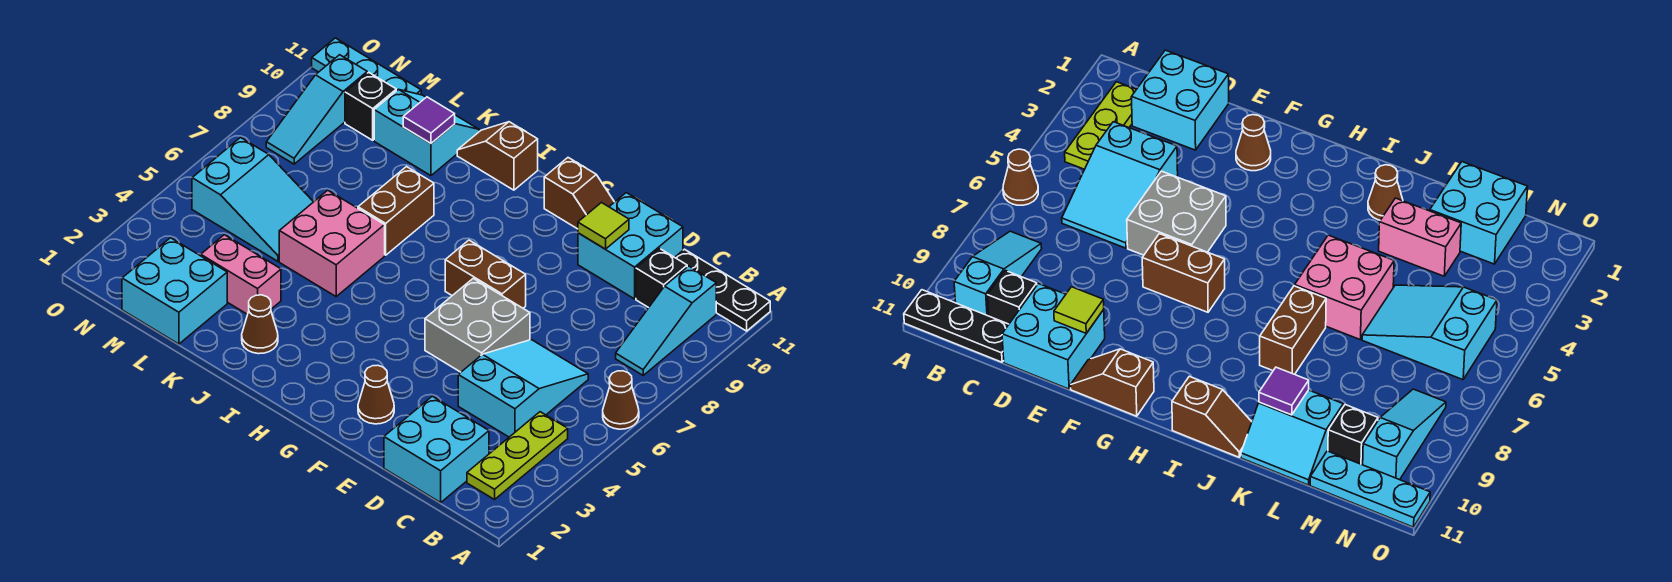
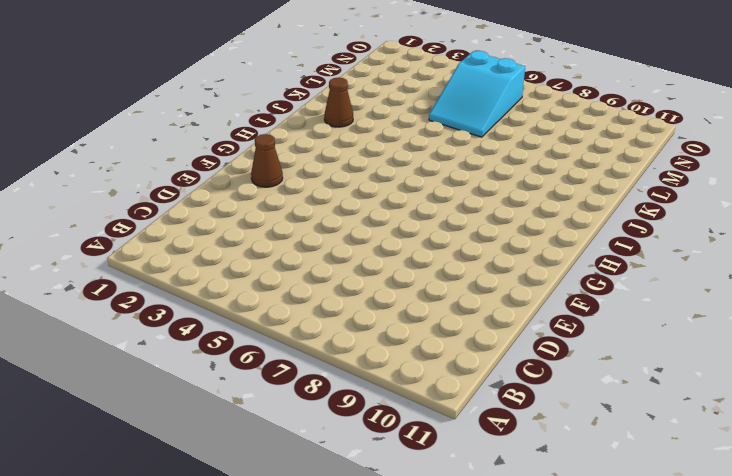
none -> brown cone A6 level 1
none -> black plate A11:C11 level 1
none -> lime plate B2:B4 level 1

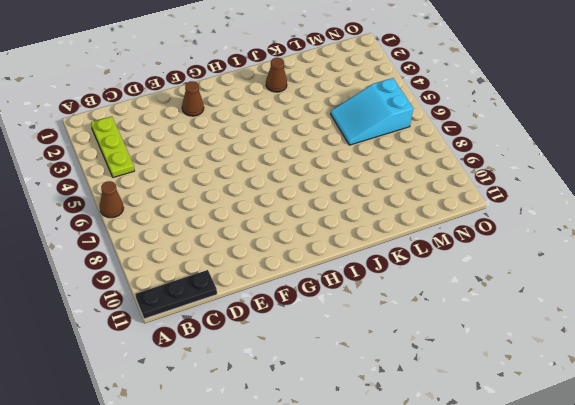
none -> cyan slope B8:B10 level 1 top 10
none -> cyan brick C1:D2 level 1
none -> cyan slope C4:D6 level 1 top 4

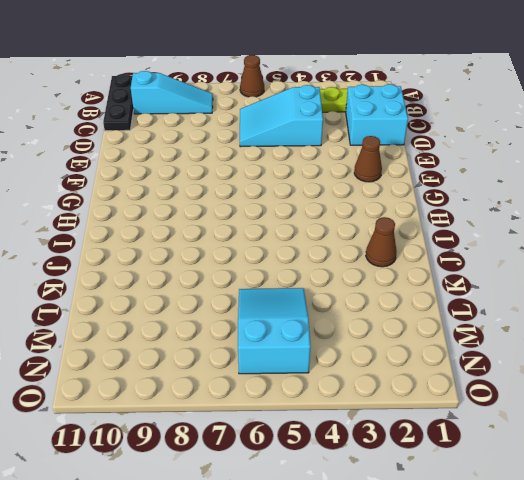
none -> black brick C10 level 1
none -> cyan brick D10:E11 level 1
none -> grey brick E5:F6 level 1

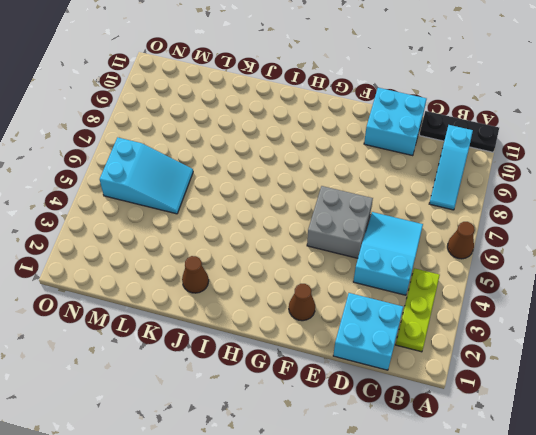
none -> black brick C10 level 1
none -> brown brick F7:G7 level 1
none -> brown slope F11:G11 level 1 top G

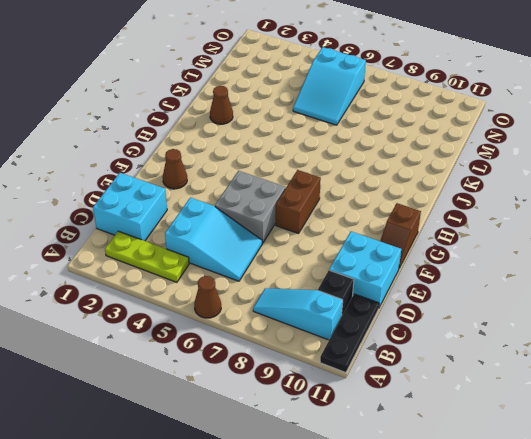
none -> brown slope I11:J11 level 1 top I
none -> pink brick J5:K6 level 1
none -> brown brick J7:J8 level 1

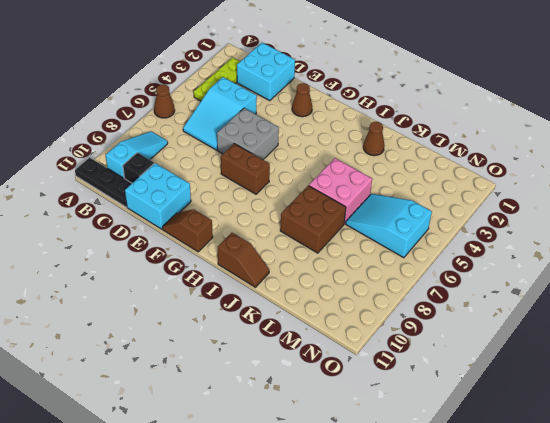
brown brick J7:K8 level 1 -> brown brick J7:J8 level 1
none -> pink brick K3:L3 level 1
none -> cyan slope K10:L11 level 1 top 10
none -> cyan brick L1:M2 level 1

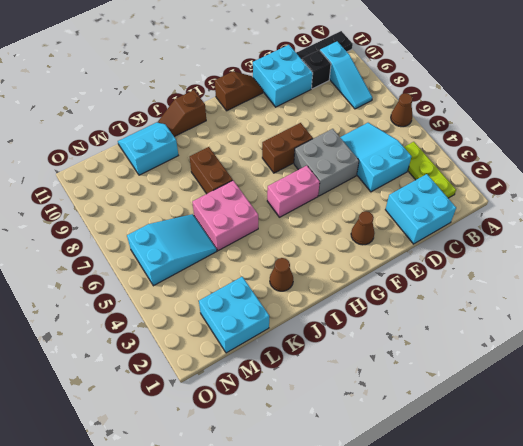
pink brick G5:H5 level 1 -> pink brick K3:L3 level 1
none -> black brick M10 level 1
none -> cyan plate M11:O11 level 1
none -> cyan slope N8:N10 level 1 top 10

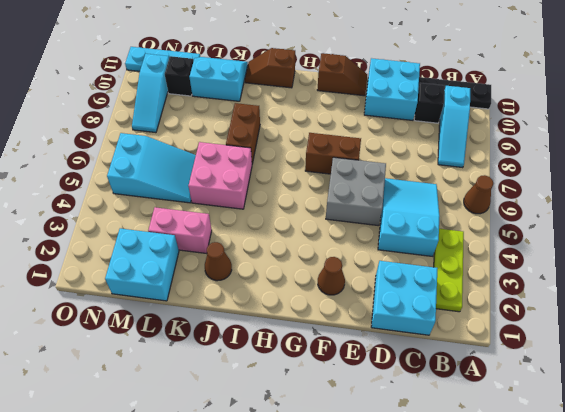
none -> lime tile E10 level 2
none -> purple tile K10 level 2

